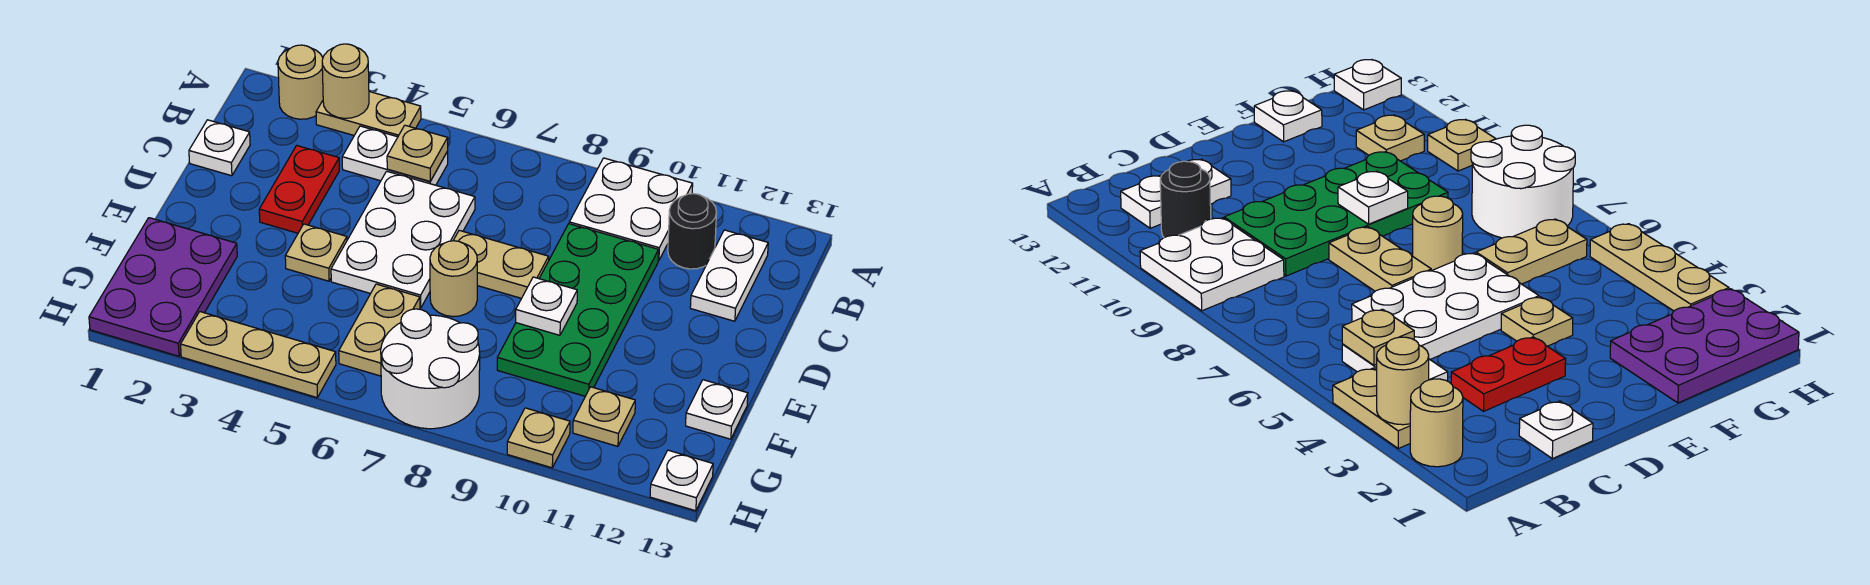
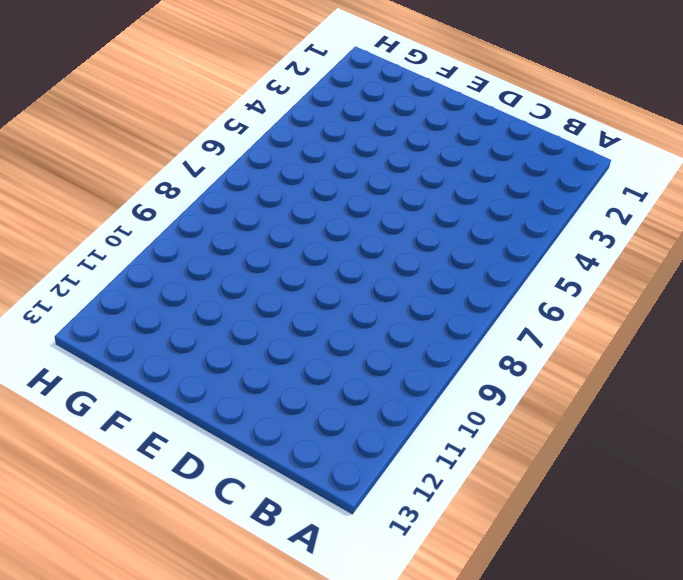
none -> tan round brick A2 level 1
none -> tan plate A3:A4 level 1
none -> white plate A9:B10 level 1

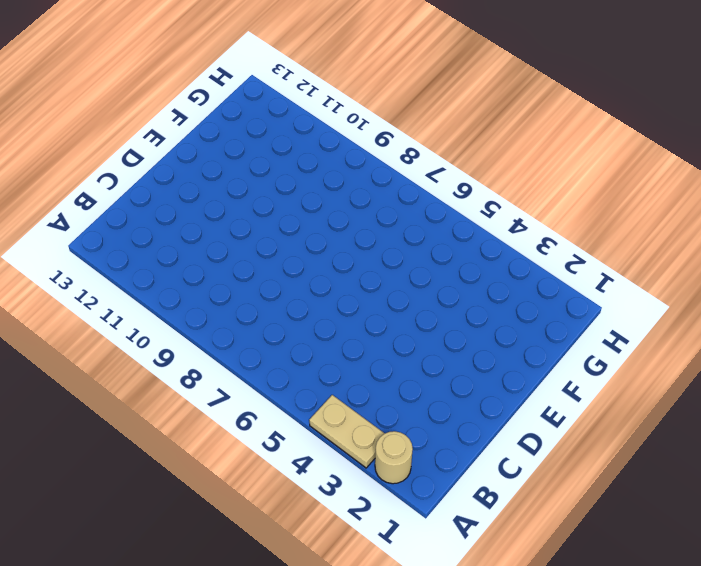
none -> white plate A9:B10 level 1
none -> white plate B4:B5 level 1
none -> black round brick B11 level 1

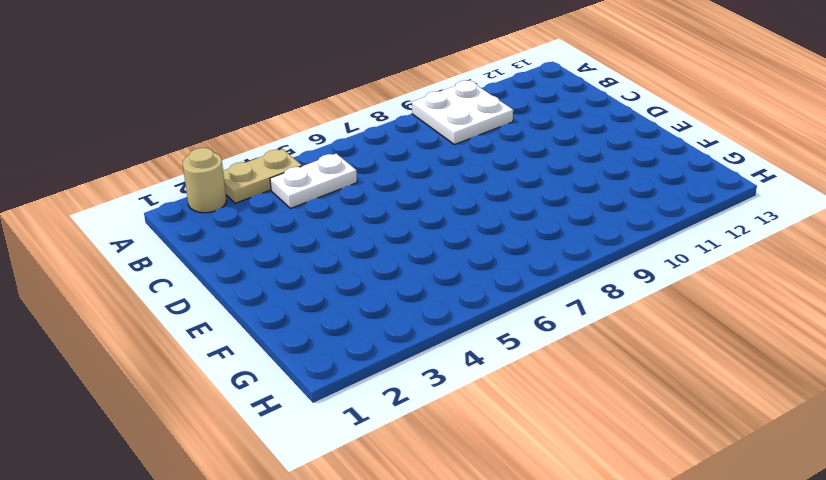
none -> black round brick B11 level 1
none -> white plate B12:C12 level 1
none -> white plate C1 level 1

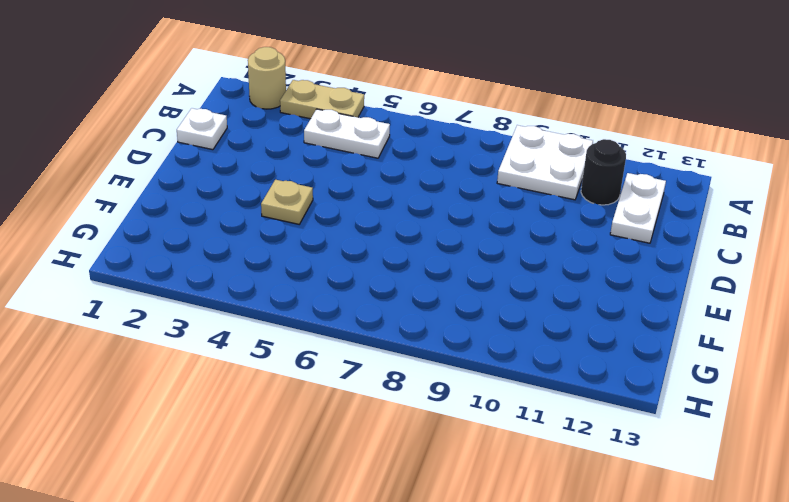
none -> red plate C3:D3 level 1
none -> white plate C5:E6 level 1
none -> green plate C9:F10 level 1

